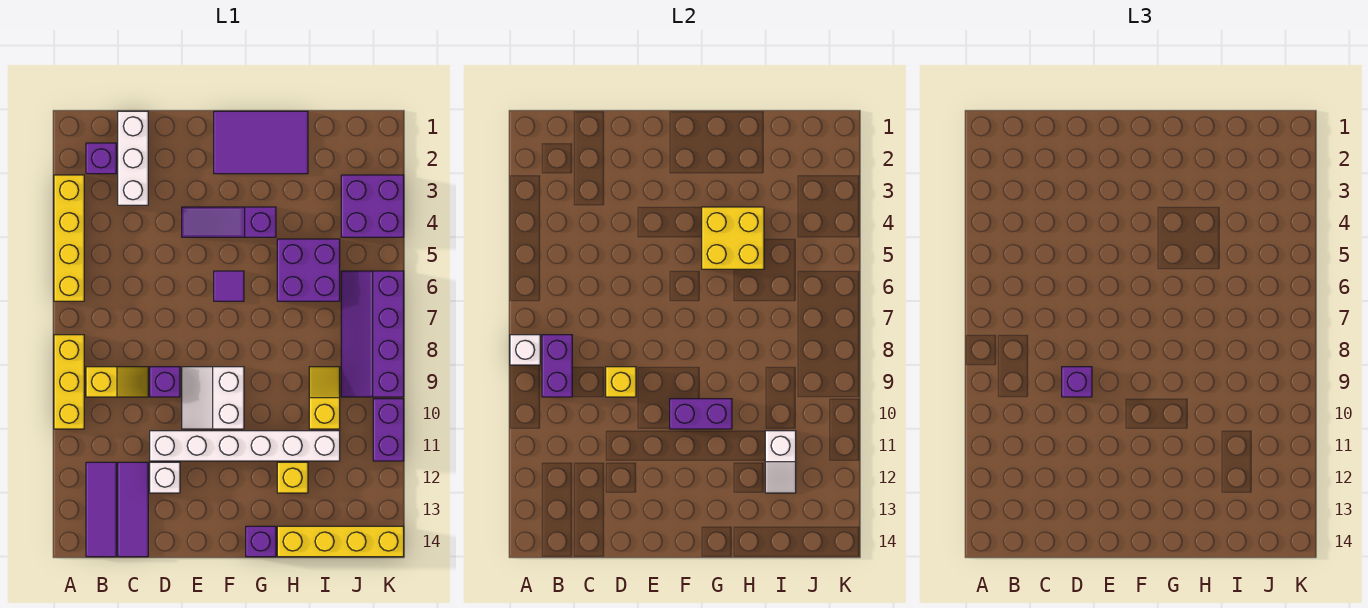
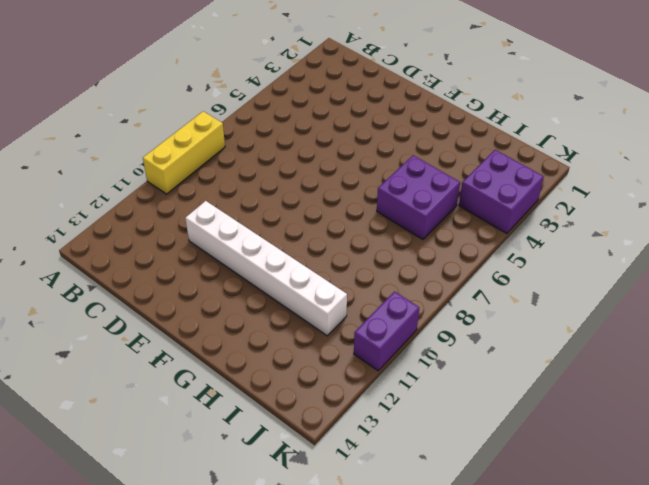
none -> yellow brick A3:A6 level 1
none -> purple brick B2 level 1
none -> yellow slope B9:C9 level 1 top B

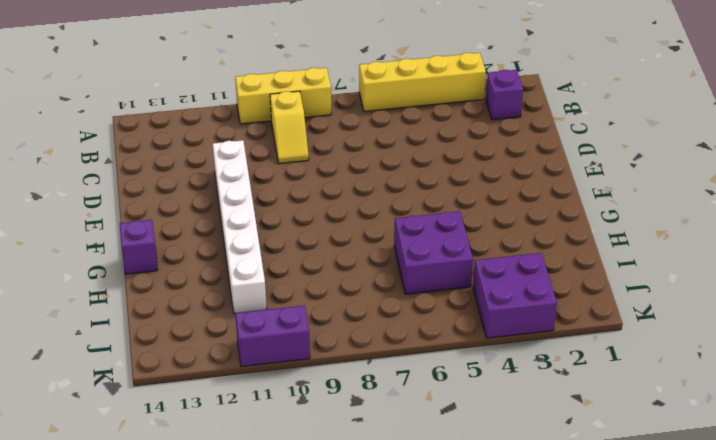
none -> purple tile B12:B14 level 1
none -> white brick C1:C3 level 1
none -> purple tile C12:C14 level 1

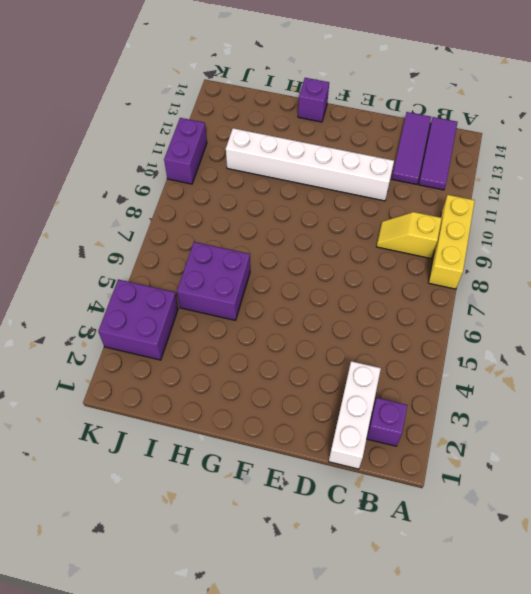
none -> yellow brick A3:A6 level 1
none -> purple brick D9 level 1
none -> white brick D12 level 1

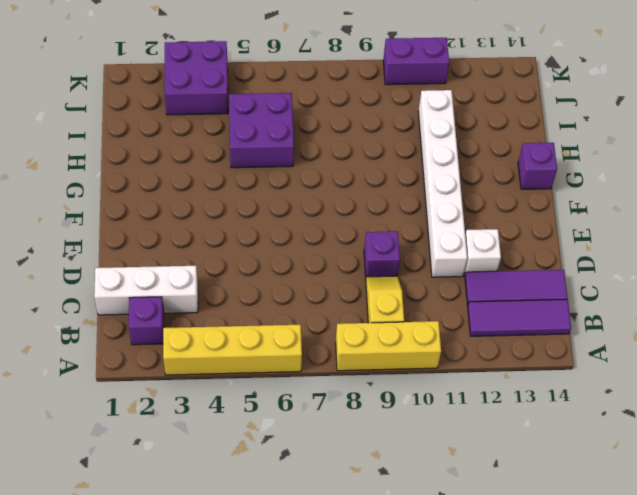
none -> purple slope E4:G4 level 1 top G
none -> white slope E9:F10 level 1 top F
none -> purple tile F1:H2 level 1

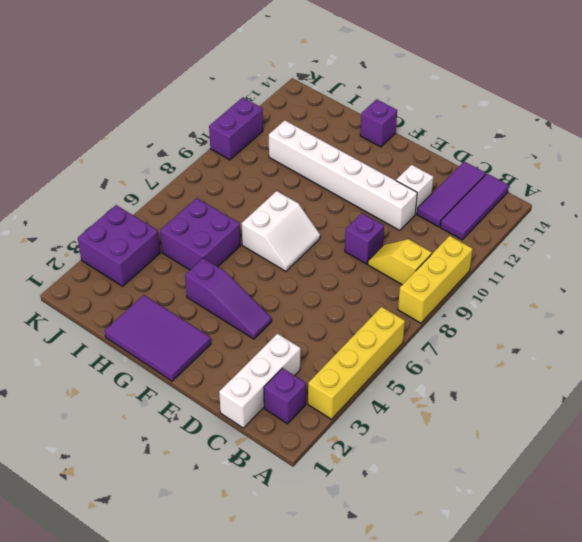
white slope F7:G8 level 1 top G -> white slope E9:F10 level 1 top F
none -> purple tile F6 level 1
none -> yellow brick H12 level 1
none -> yellow brick H14:K14 level 1

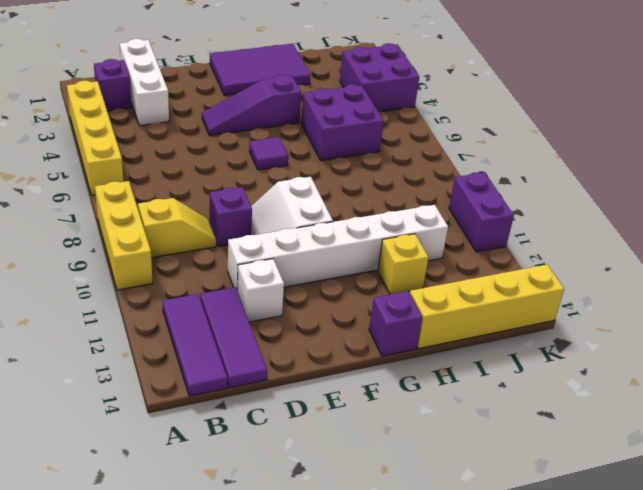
none -> yellow slope I9:I10 level 1 top 10
none -> purple slope J6:K9 level 1 top K
none -> white brick A8 level 2

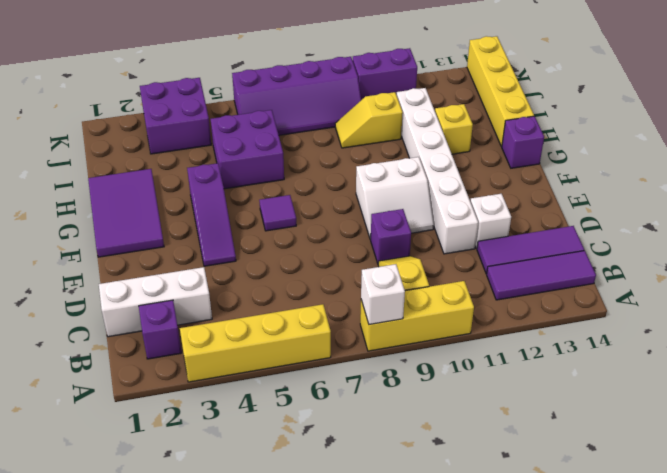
none -> purple brick B8:B9 level 2
none -> yellow brick D9 level 2
none -> purple brick F10:G10 level 2

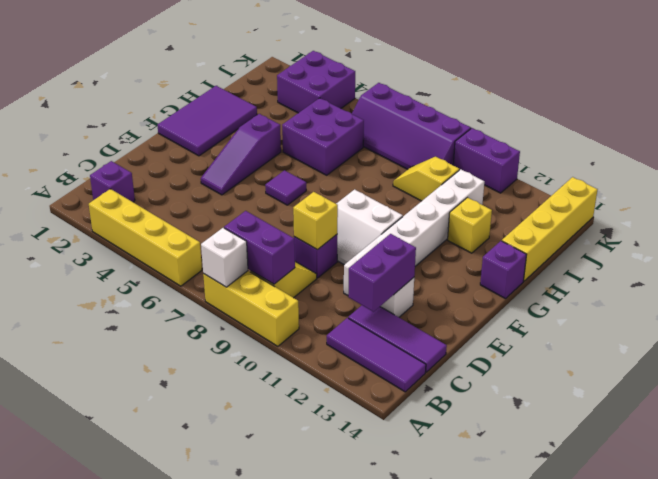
purple brick C12:D12 level 2 -> purple brick F10:G10 level 2
none -> white brick C1:C3 level 1
none -> yellow brick G4:H5 level 2
none -> white slope I11:I12 level 2 top 11

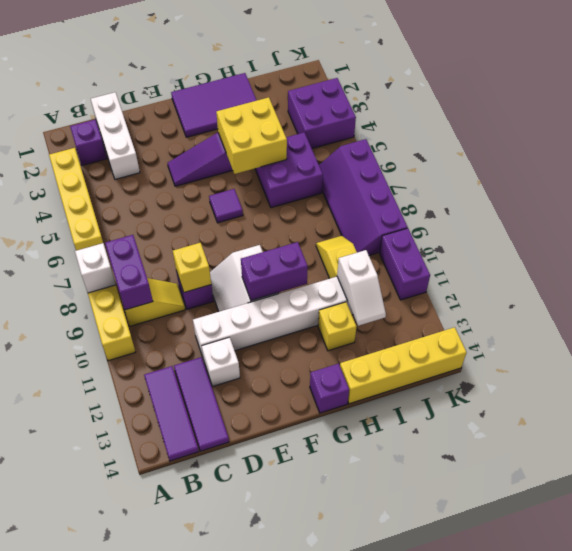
none -> purple brick D9 level 3

